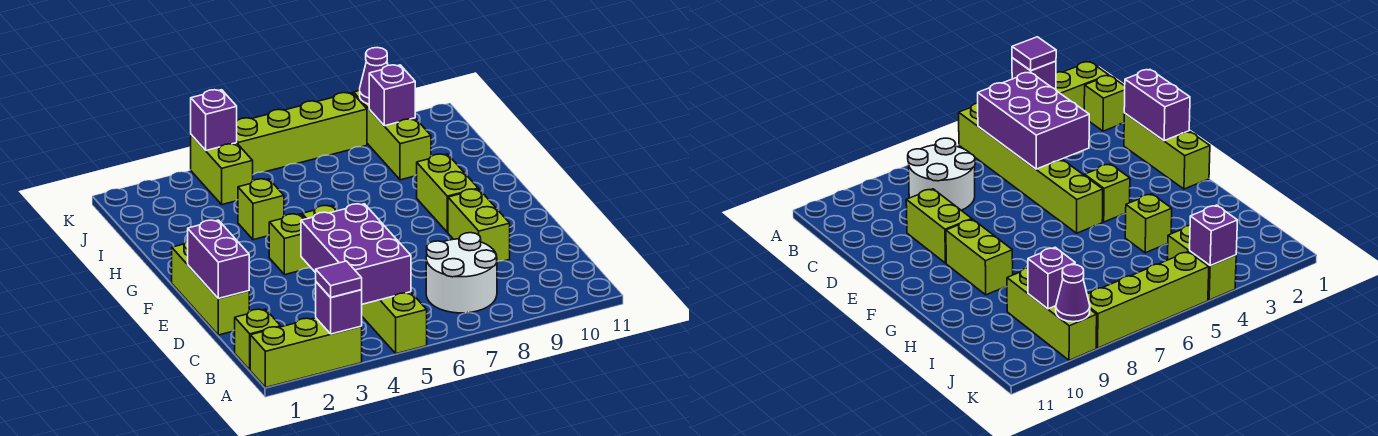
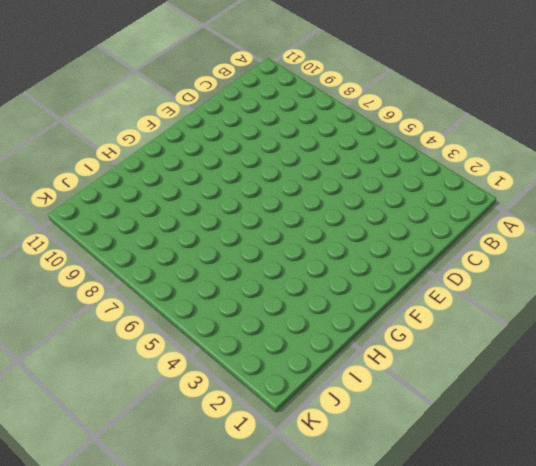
none -> lime brick A1:A3 level 1
none -> lime brick A5:F5 level 1
none -> lime brick B1 level 1

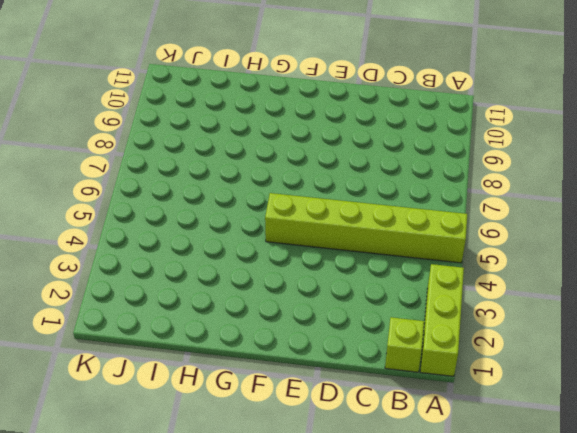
none -> white round brick B7:C8 level 1
none -> lime brick D1:F1 level 1
none -> lime brick D9:E9 level 1

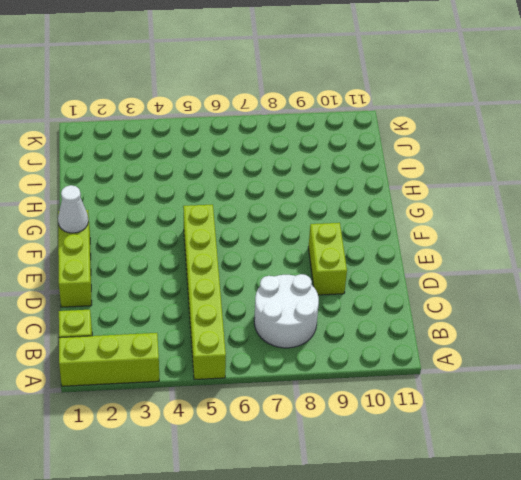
white cone F1 level 2 -> none
none -> lime brick F4 level 1
none -> lime brick F9:G9 level 1
none -> lime brick H4 level 1

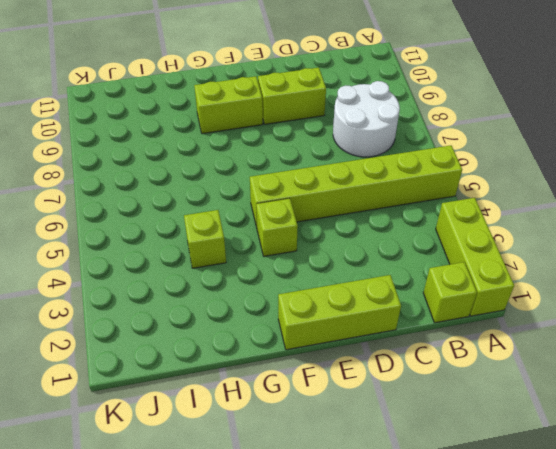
none -> lime brick I9:K9 level 1
none -> lime brick J4:K4 level 1
none -> lime brick K5:K8 level 1

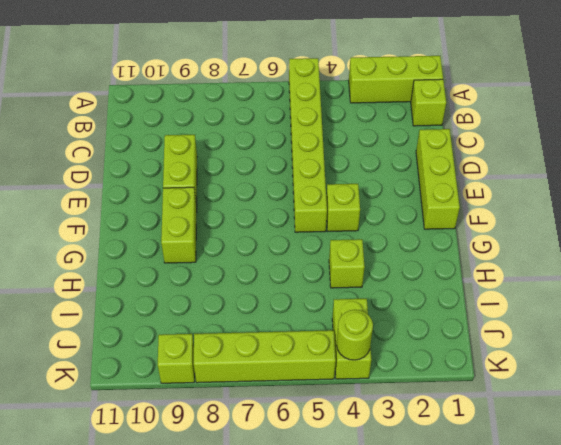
lime round brick K4 level 2 -> purple brick K4 level 2
lime brick K9 level 1 -> lime brick I9:K9 level 1
none -> white round brick B7:C8 level 1
none -> purple brick A3 level 2
none -> purple brick B4:D5 level 2

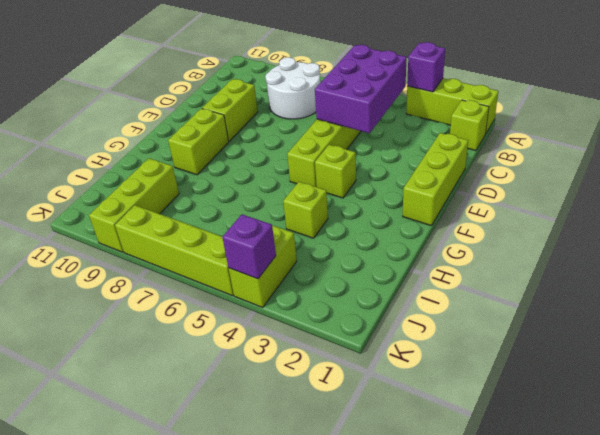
none -> purple brick D1:E1 level 2
none -> purple brick J9 level 2
none -> purple cone K9 level 2

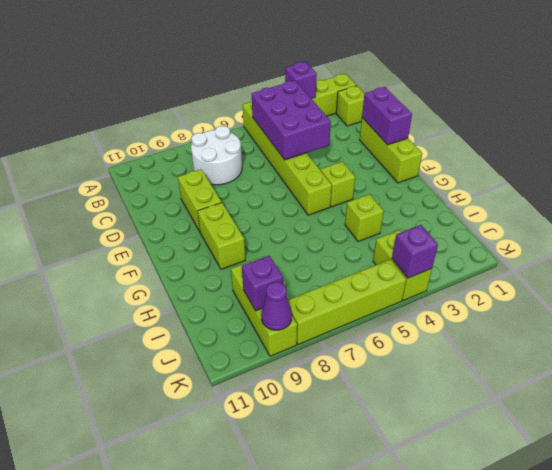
none -> purple tile A3 level 3

